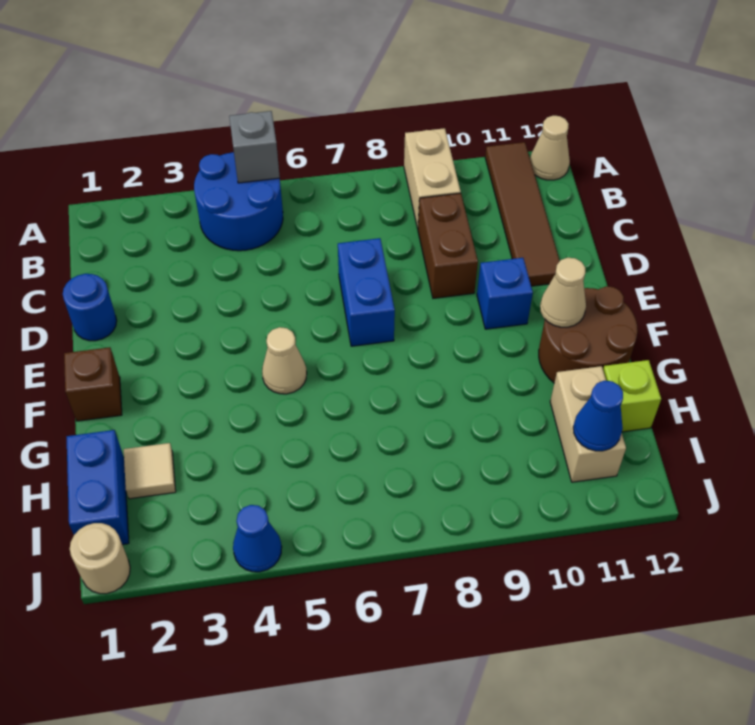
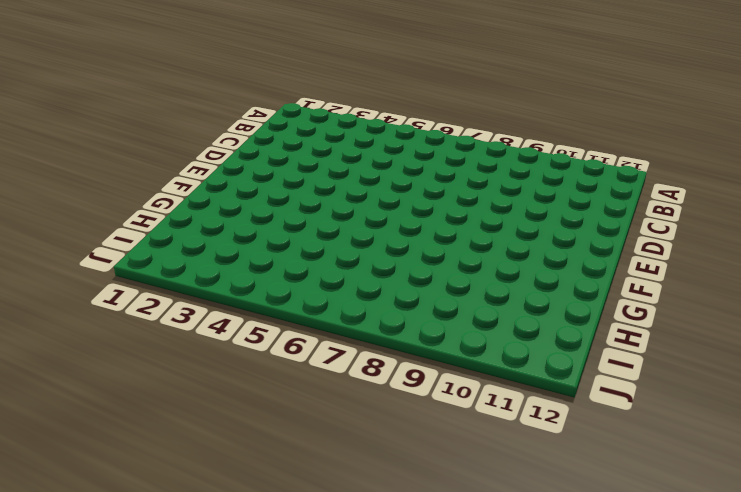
none -> blue round brick A4:B5 level 1
none -> tan brick A9:B9 level 1
none -> brown tile A11:D11 level 1

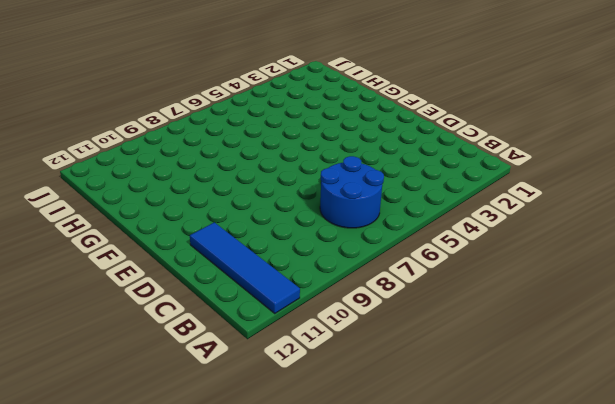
blue tile A11:D11 level 1 -> brown tile A11:D11 level 1
blue round brick B6:C7 level 1 -> blue round brick A4:B5 level 1
none -> tan brick A9:B9 level 1
none -> tan cone A12 level 1
none -> brown brick C9:D9 level 1

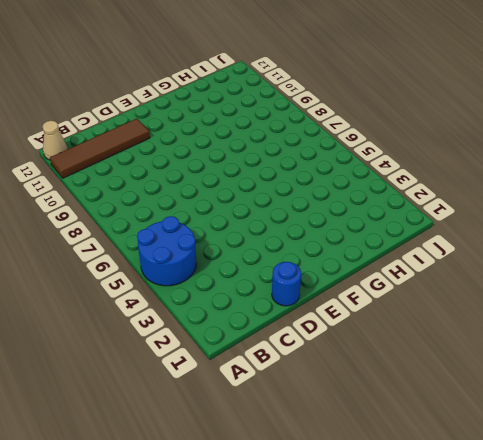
none -> tan brick A9:B9 level 1
none -> brown brick C9:D9 level 1
none -> blue brick D7:E7 level 1

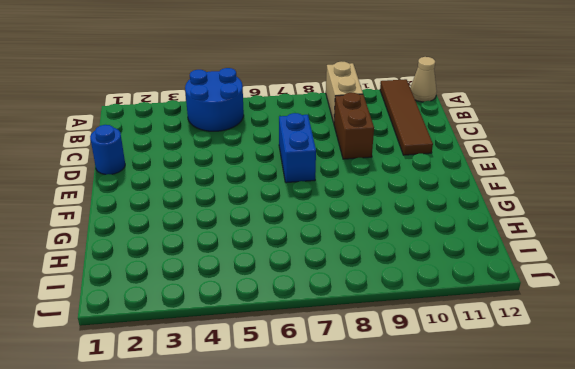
none -> blue brick E10 level 1
none -> brown brick F1 level 1
none -> tan cone F5 level 1

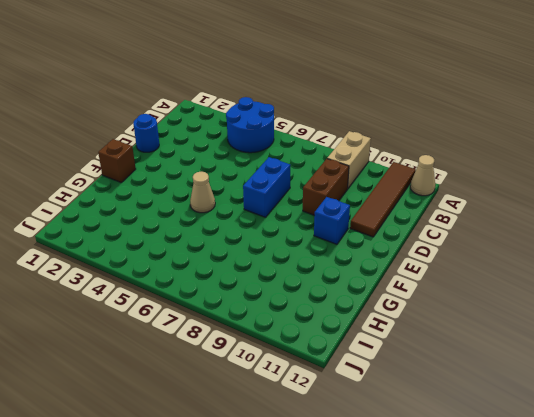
none -> brown round brick F11:G12 level 1
none -> blue brick H1:I1 level 1
none -> tan tile H2 level 1

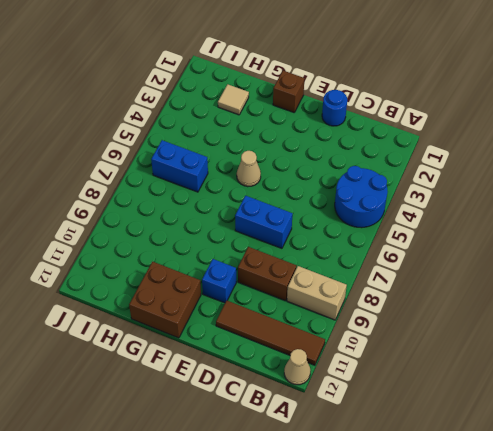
brown brick F11:G12 level 1 -> brown round brick F11:G12 level 1
blue brick H6:I6 level 1 -> blue brick H1:I1 level 1
none -> tan brick H11:I11 level 1
none -> lime brick H12 level 1
none -> tan round brick J1 level 1

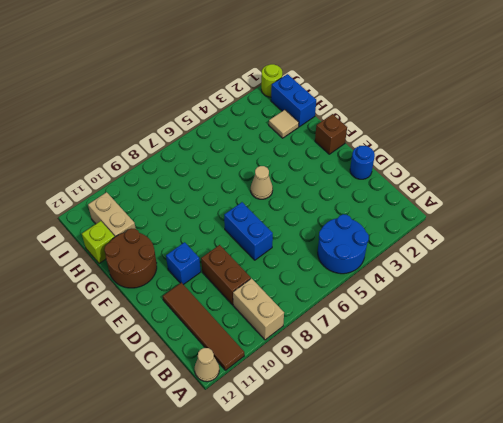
lime round brick J1 level 1 -> tan round brick J1 level 1
none -> blue cone J4 level 1
none -> grey brick A5 level 2
none -> tan cone F11 level 2

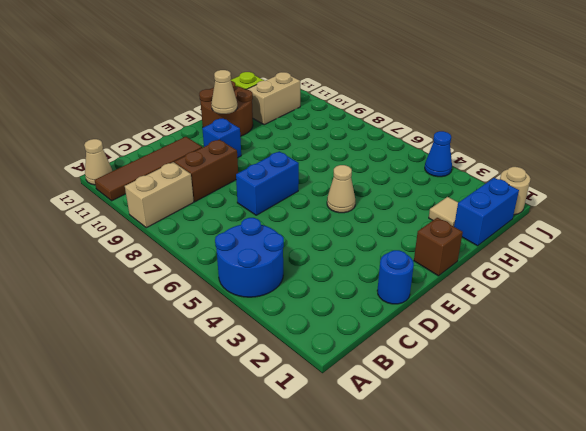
none -> grey brick A5 level 2
none -> blue cone I11 level 2

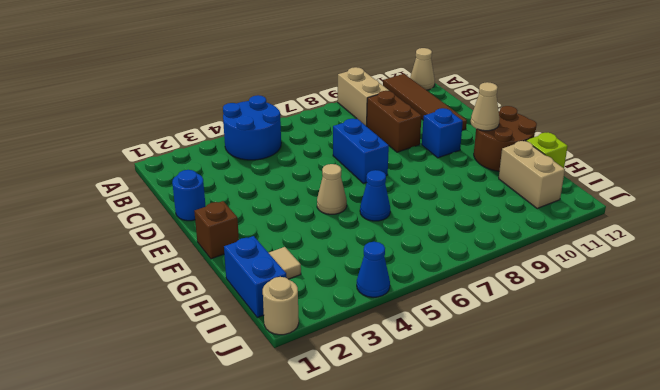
blue cone G6 level 1 -> blue cone I11 level 2
none -> grey brick A5 level 2

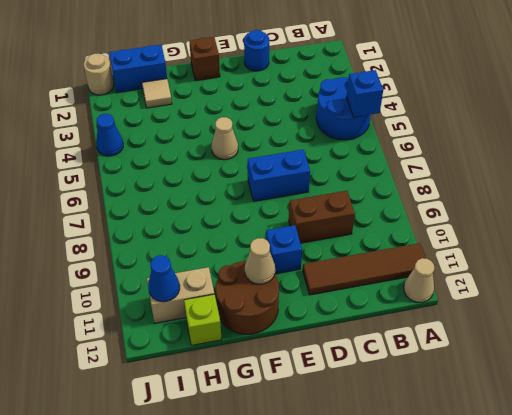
blue brick A5 level 2 -> grey brick A5 level 2
none -> tan brick A9:B9 level 1

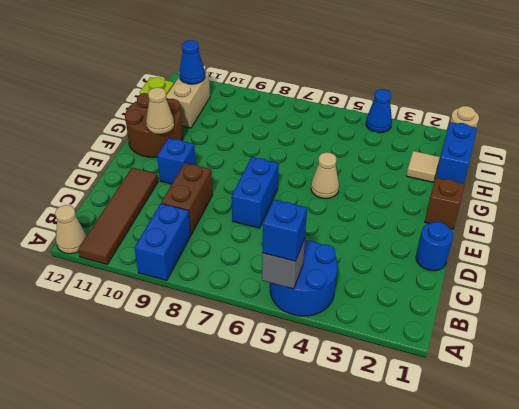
blue brick A5 level 3 -> none
blue brick A9:B9 level 1 -> tan brick A9:B9 level 1

